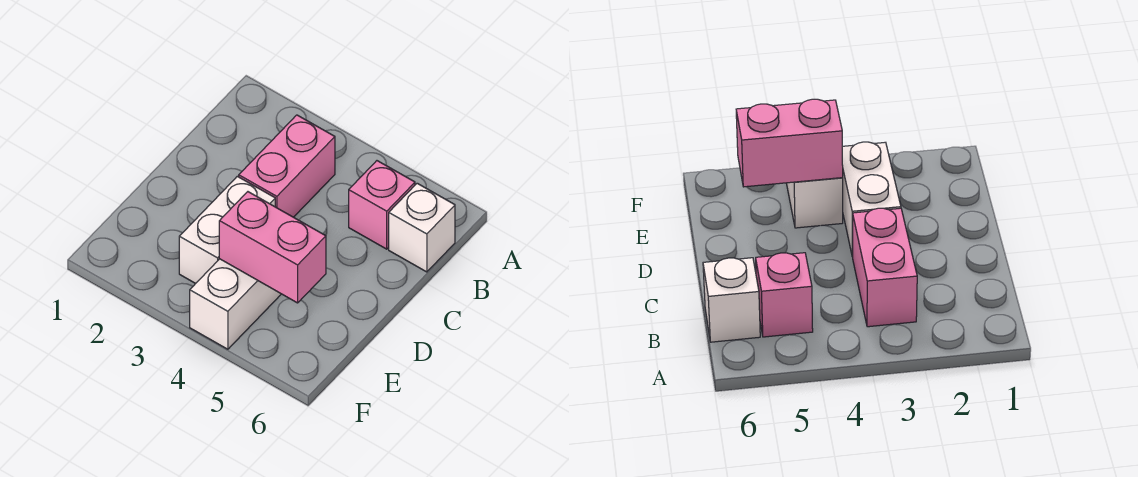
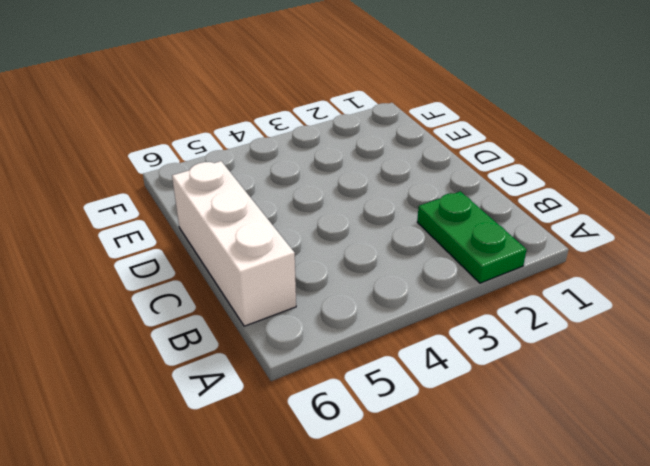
green plate A2:B2 level 1 -> none
white brick B6:D6 level 1 -> white brick B6 level 1
none -> pink brick B3:C3 level 1
none -> pink brick B5 level 1

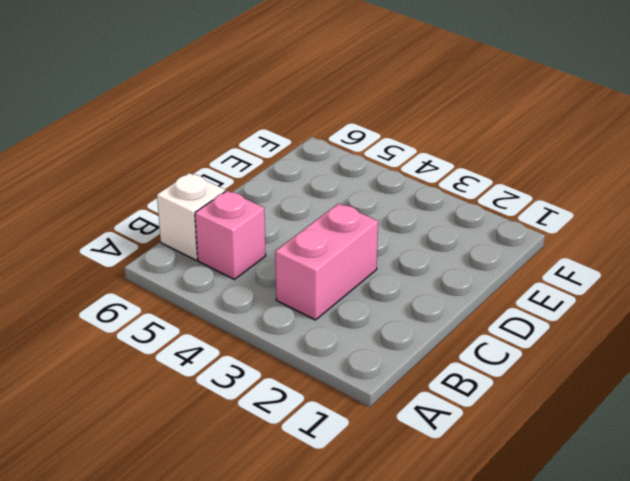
none -> white brick D3:E3 level 1
none -> white brick E4:F4 level 1

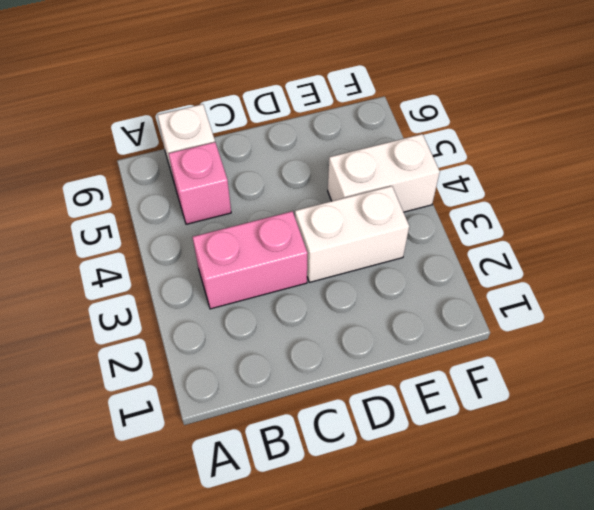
none -> pink brick E4:E5 level 2

